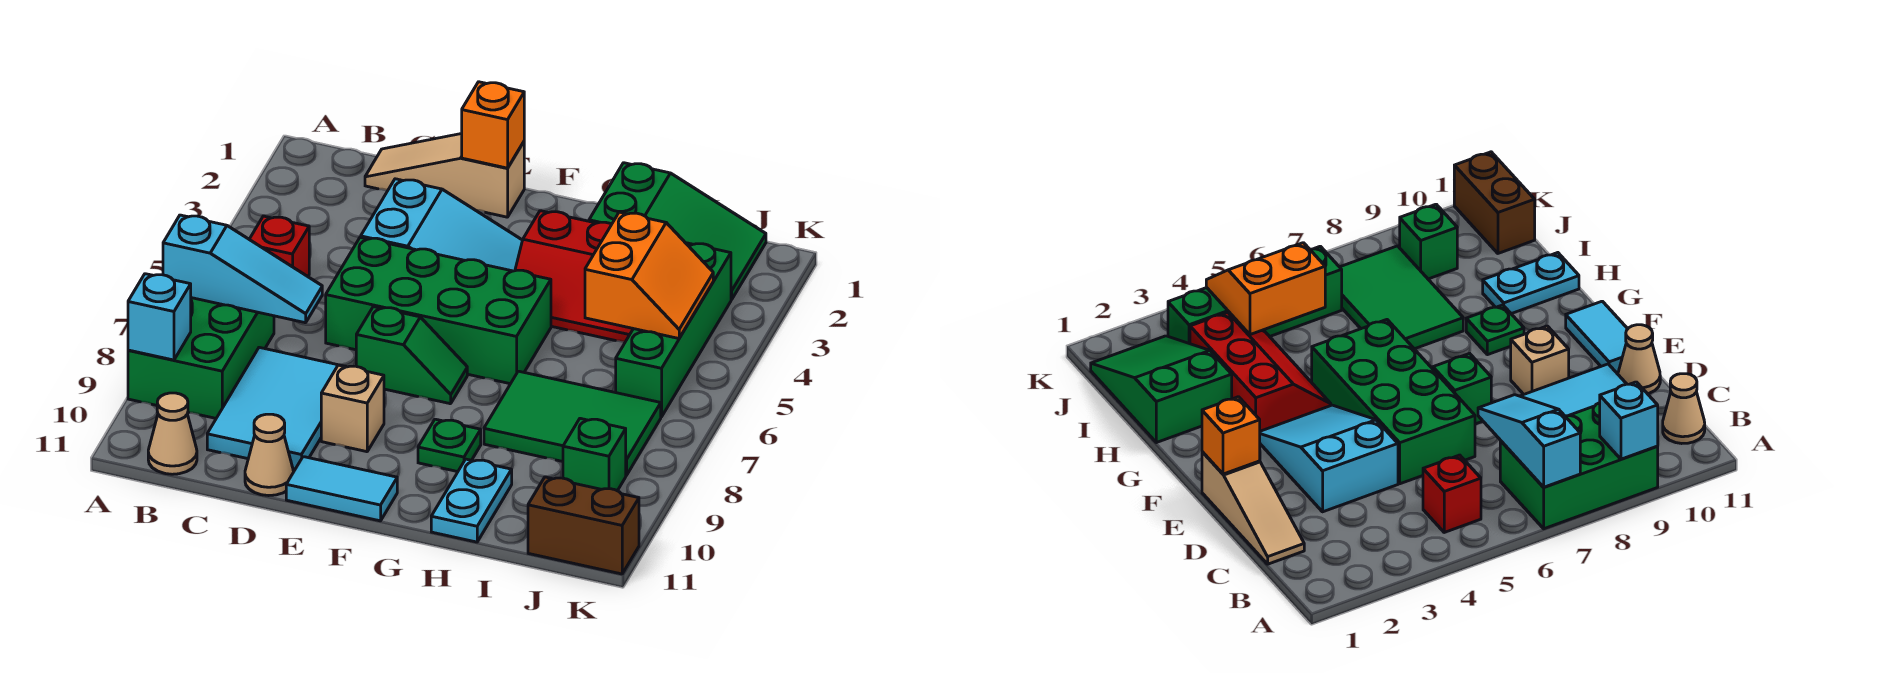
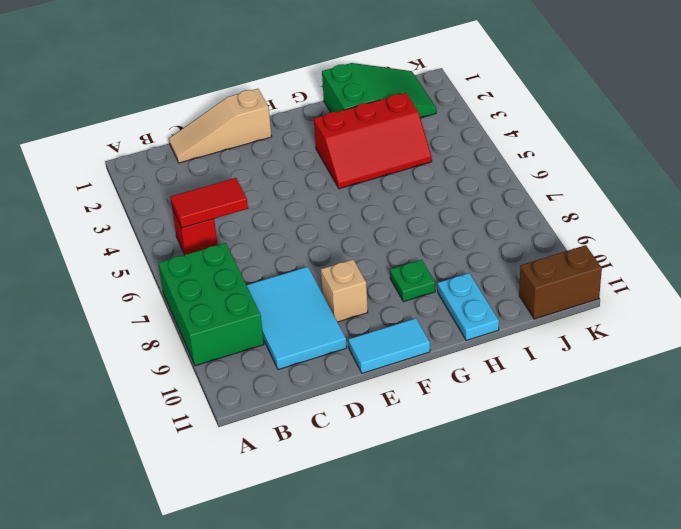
red tile B5:C5 level 2 -> none
none -> tan cone B11 level 1
none -> cyan slope D3:F4 level 1 top D
none -> green brick D5:G6 level 1

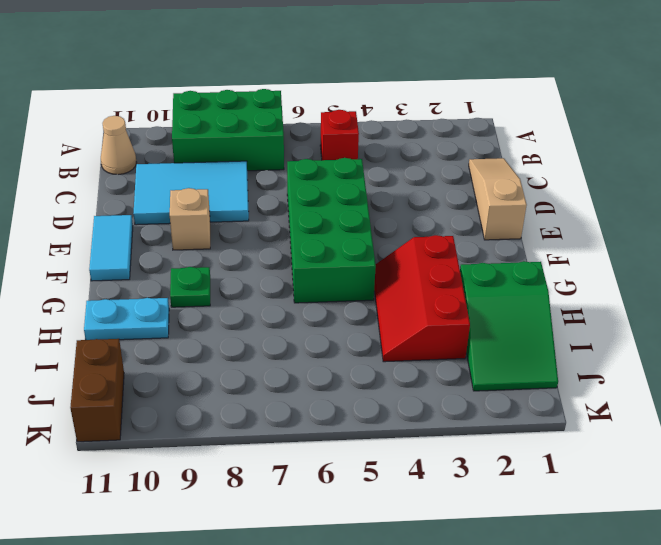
none -> cyan slope D3:F4 level 1 top D
none -> tan cone D11 level 1
none -> green slope E7:F7 level 1 top E

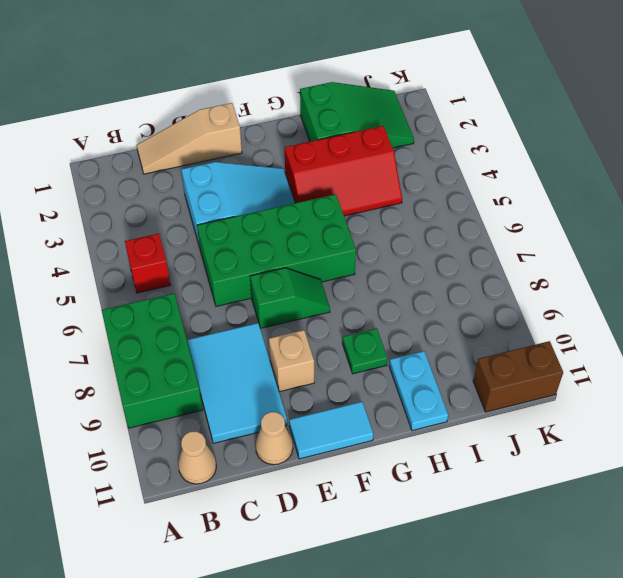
none -> green tile H7:J8 level 1
none -> green brick J3:J6 level 1
none -> green brick J9 level 1

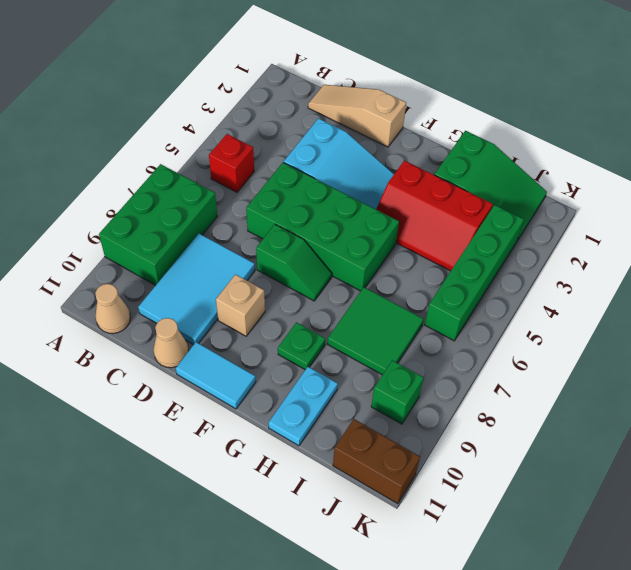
green tile H7:I8 level 1 -> green tile H7:J8 level 1
none -> cyan slope A7:C7 level 2 top A
none -> cyan brick A9 level 2
none -> orange brick E1 level 2

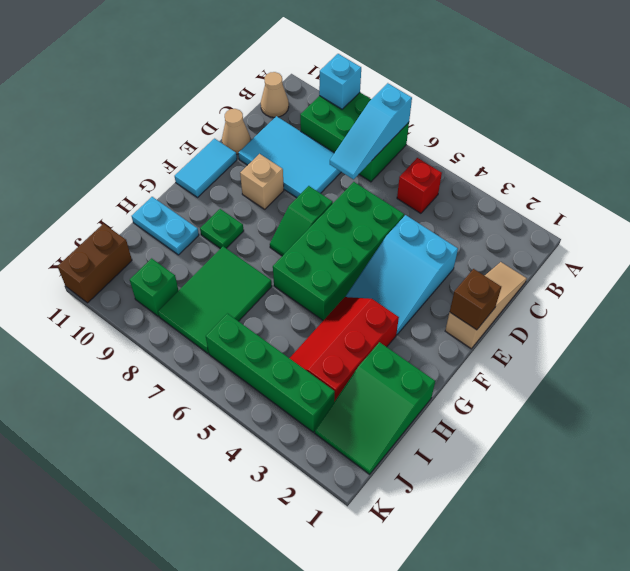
brown brick E1 level 2 -> orange brick E1 level 2
none -> orange slope I4:J5 level 2 top I

